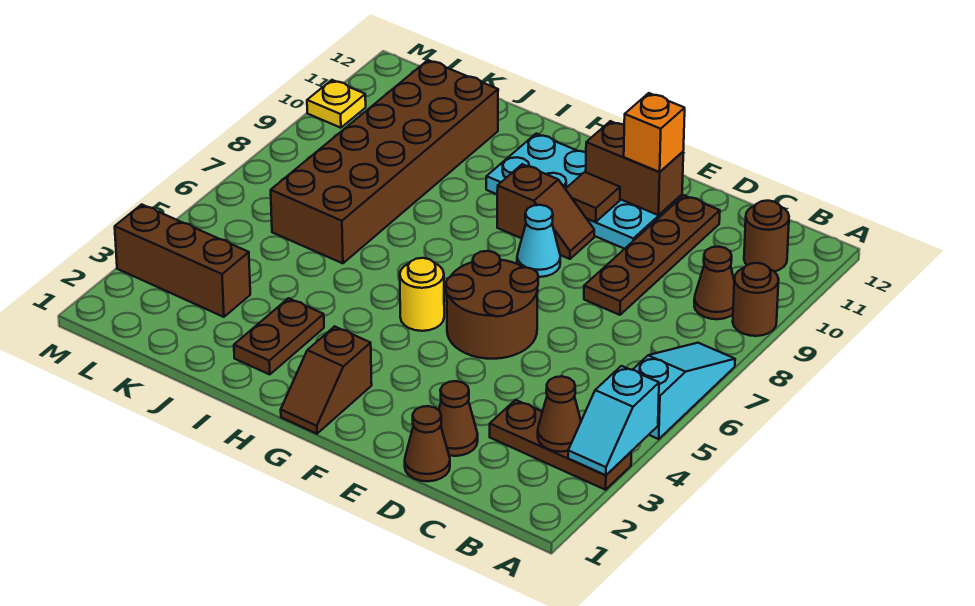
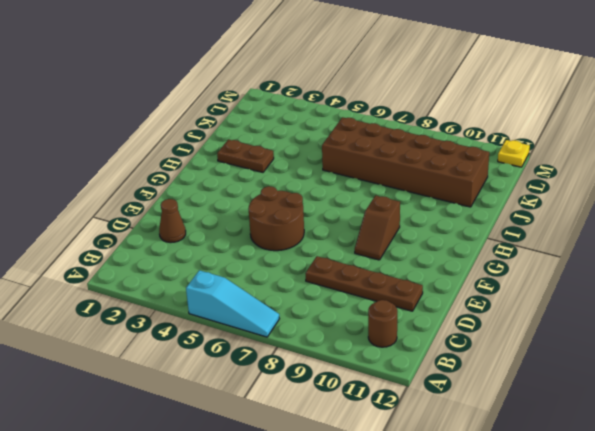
yellow plate M12 level 1 -> yellow plate M10 level 1
none -> brown plate A3:C3 level 1
none -> brown round brick A9 level 1
none -> brown cone B9 level 1

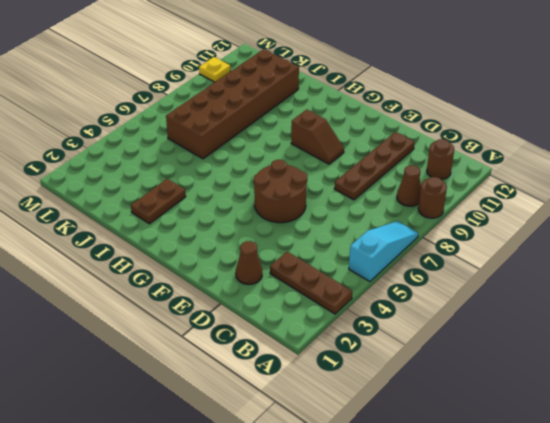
none -> brown cone D1 level 1
none -> cyan plate E10:H11 level 1
none -> cyan cone F8 level 1

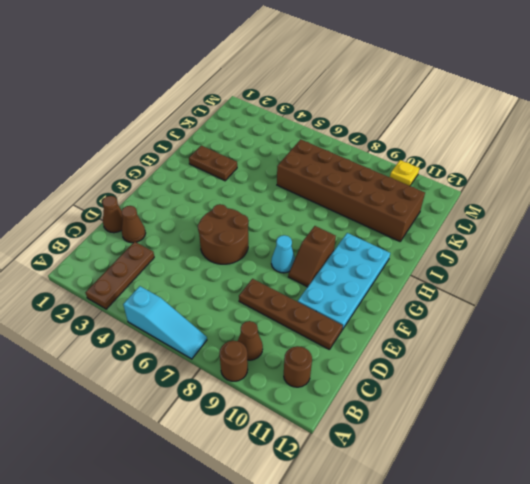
none -> brown slope G1:G2 level 1 top 2
none -> yellow round brick G5 level 1
none -> brown brick K3:M3 level 1

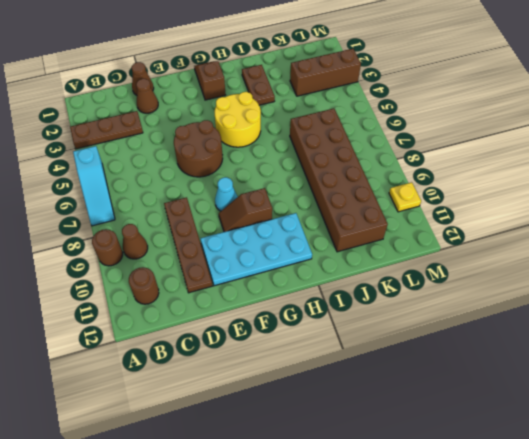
yellow round brick G4:H5 level 1 -> yellow round brick G5 level 1
none -> cyan slope A3:A4 level 2 top 4
none -> brown cone B3 level 2
none -> brown brick E11:F11 level 2

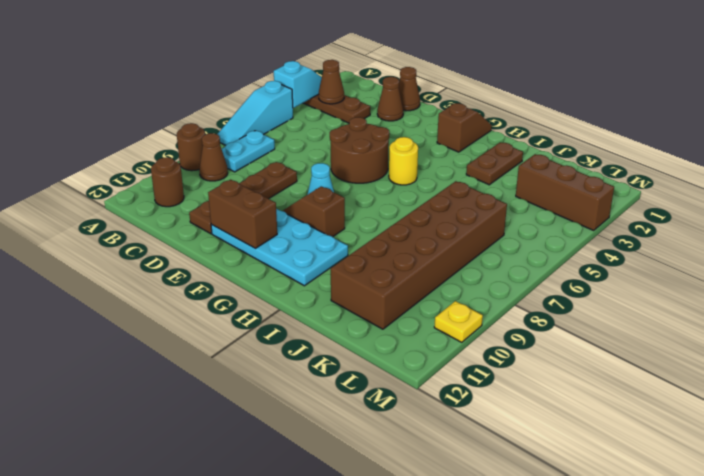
cyan plate B7:B8 level 1 -> none
none -> brown tile F10 level 2
none -> orange brick E11 level 3

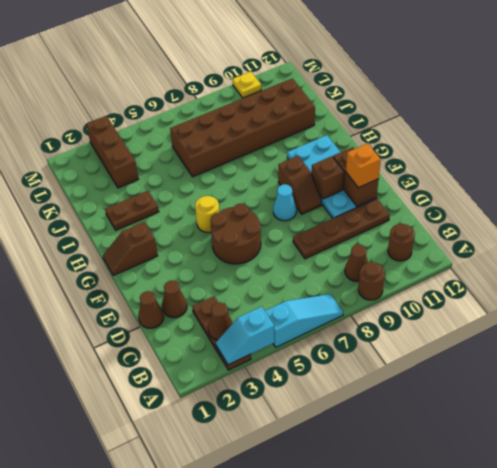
brown brick F10 level 2 -> brown tile F10 level 2

